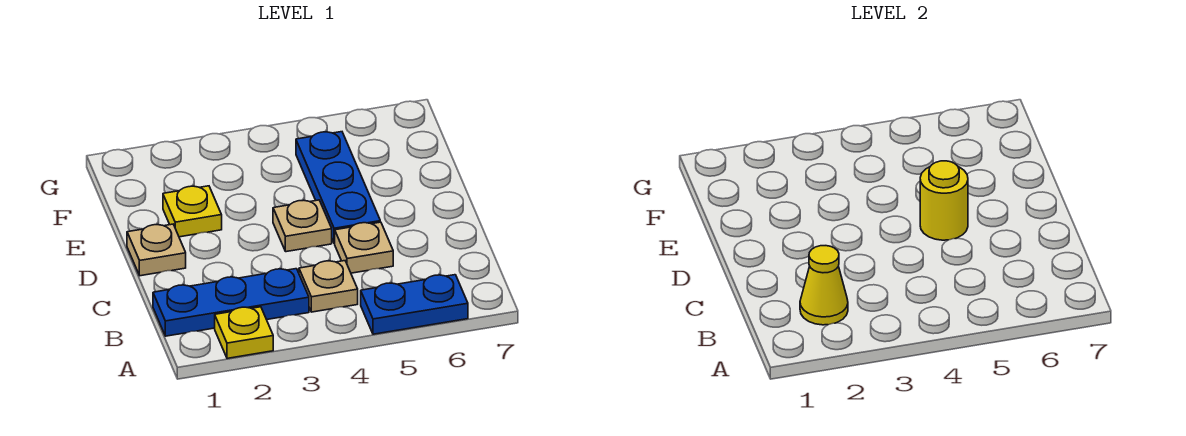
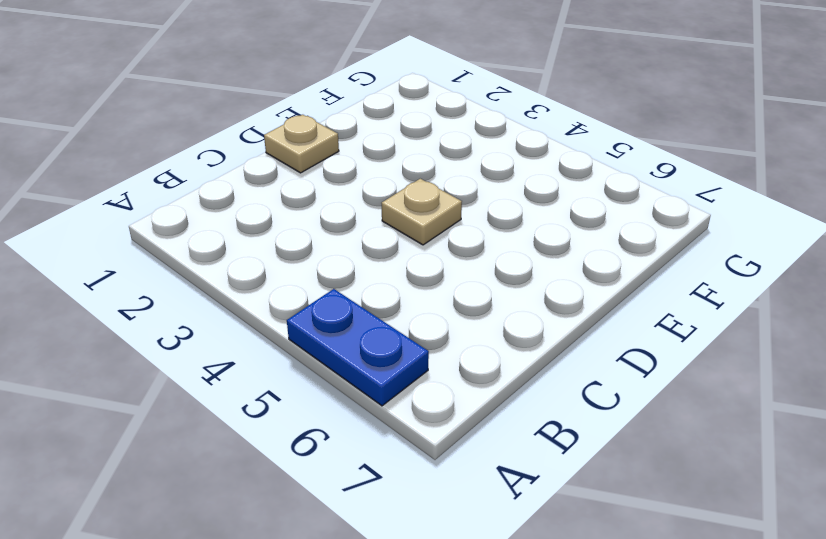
none -> yellow plate A2 level 1
none -> blue plate B1:B3 level 1

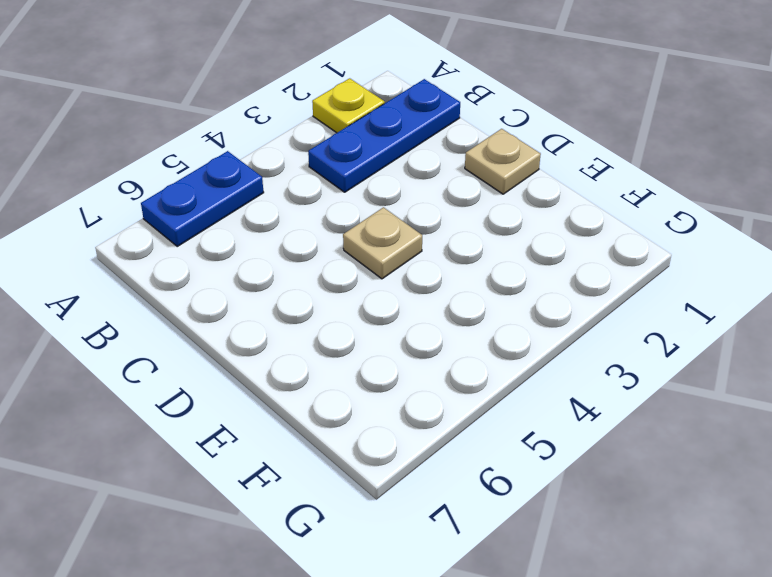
none -> tan plate B4 level 1
none -> tan plate C5 level 1

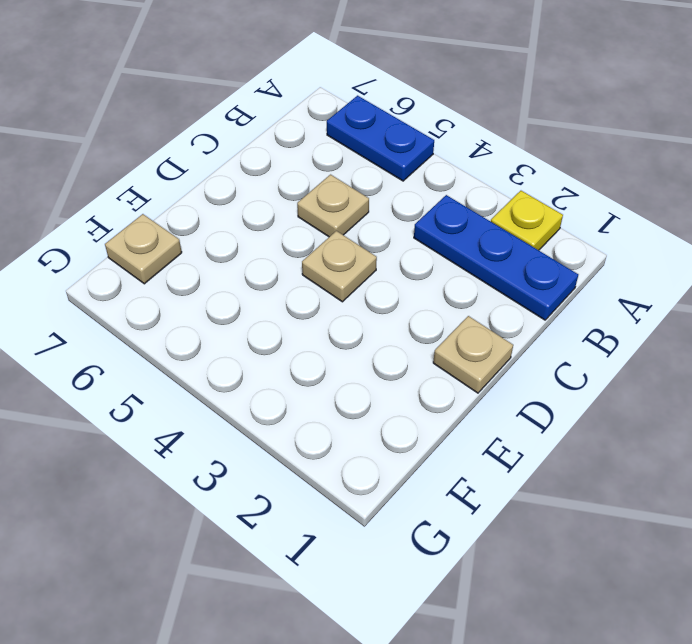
tan plate F7 level 1 -> tan plate B4 level 1
none -> blue plate D5:F5 level 1
none -> yellow plate E2 level 1

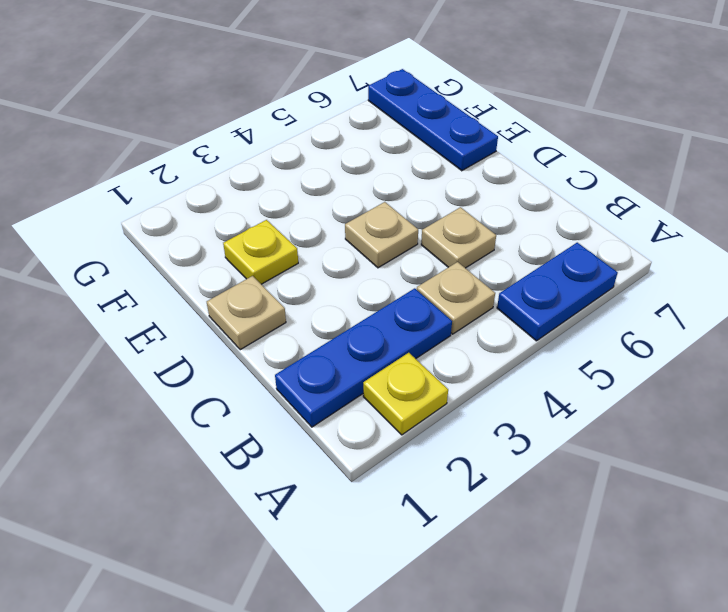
blue plate E7:G7 level 1 -> blue plate D5:F5 level 1
none -> yellow cone B2 level 2
none -> yellow round brick D5 level 2

